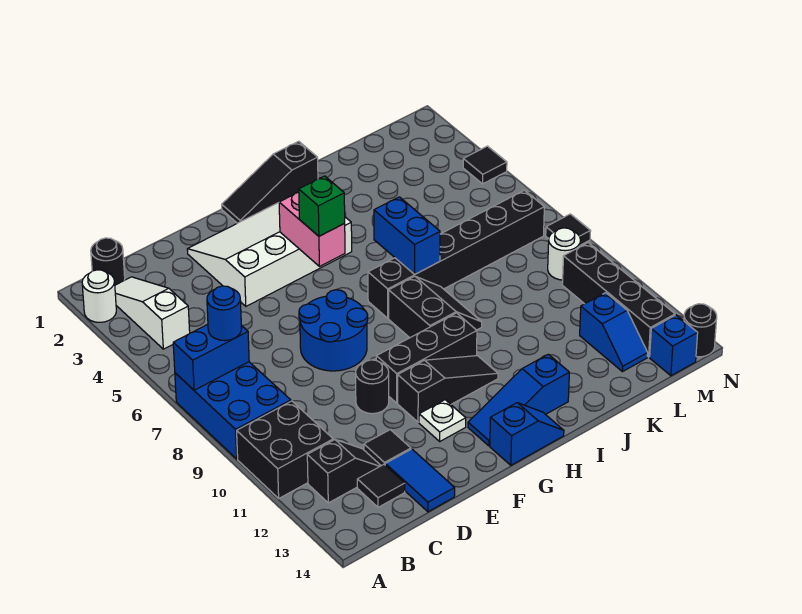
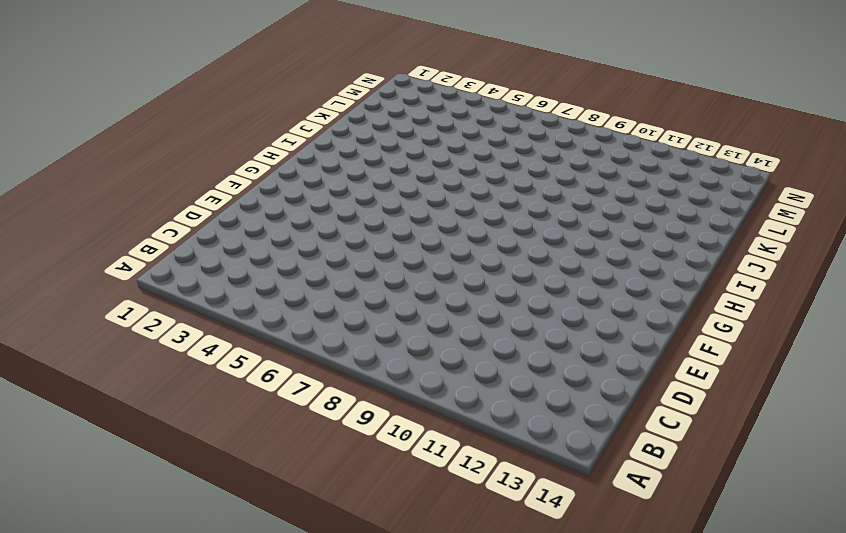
none -> white round brick A2 level 1
none -> blue brick A7:B9 level 1
none -> black brick A10:B11 level 1
none -> black round brick B1 level 1

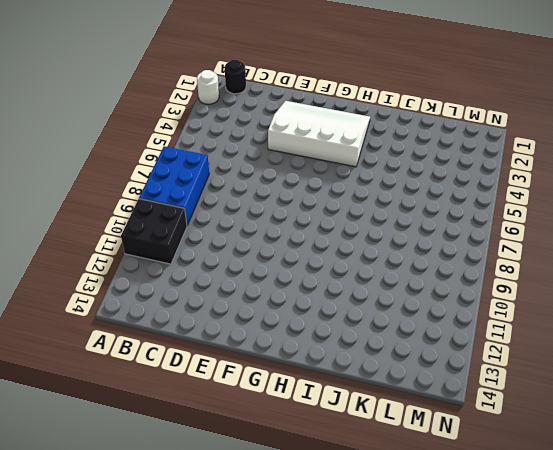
none -> white slope B2:B4 level 1 top 4
none -> black slope B12:C12 level 1 top B
none -> black tile C13 level 1
none -> black tile D12 level 1

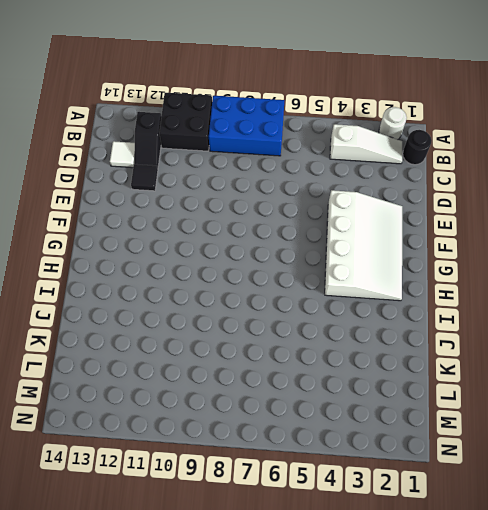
white tile C13 level 1 -> black tile C13 level 1
none -> blue tile D13:D14 level 1
none -> blue round brick E7:F8 level 1
none -> black round brick E10 level 1
none -> black brick F10:H10 level 1

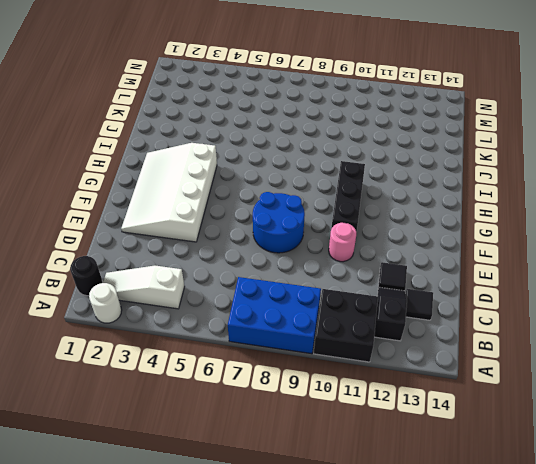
pink round brick E10 level 1 -> black round brick E10 level 1
none -> blue tile D13:D14 level 1
none -> black slope F11:H11 level 1 top F
none -> white plate F12 level 1
none -> black slope G1:I1 level 1 top I

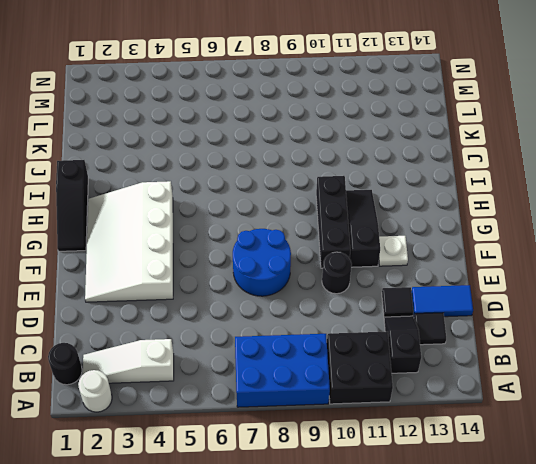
none -> blue slope G13:I13 level 1 top I
none -> blue slope G14:H14 level 1 top G
none -> black brick H7:M7 level 1
none -> black slope H8:I9 level 1 top H

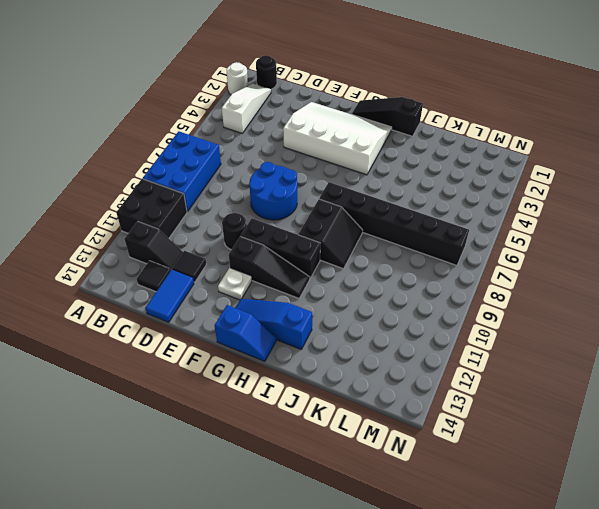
none -> blue slope L12:L13 level 1 top 12
none -> white round brick M9 level 1
none -> black brick M10:M13 level 1
none -> blue brick M14 level 1

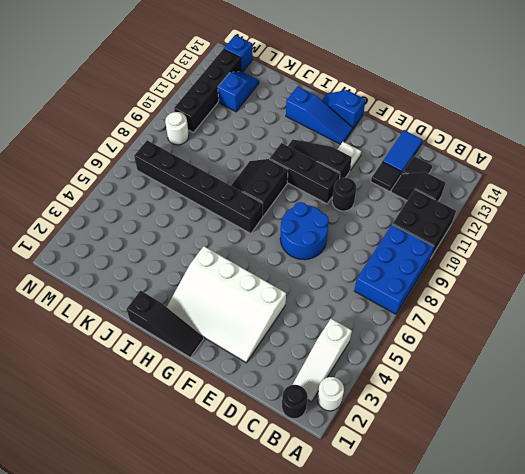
none -> black tile N4 level 1
none -> black tile N8 level 1
none -> black round brick N14 level 1
none -> blue brick A7:B7 level 2

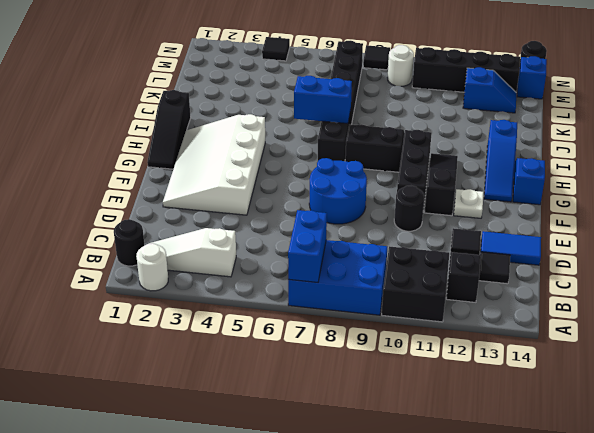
none -> pink brick G4:G5 level 2
none -> blue round brick B7 level 3
none -> green brick G5 level 3

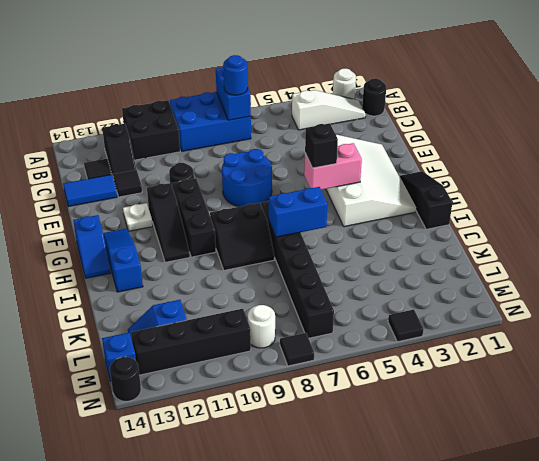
black brick G5 level 3 -> green brick G5 level 3

